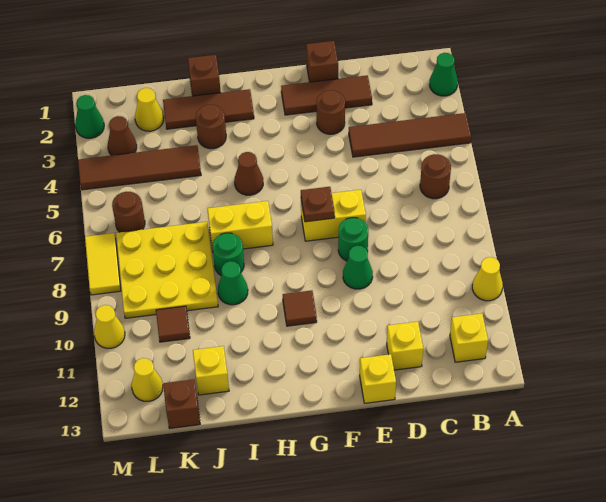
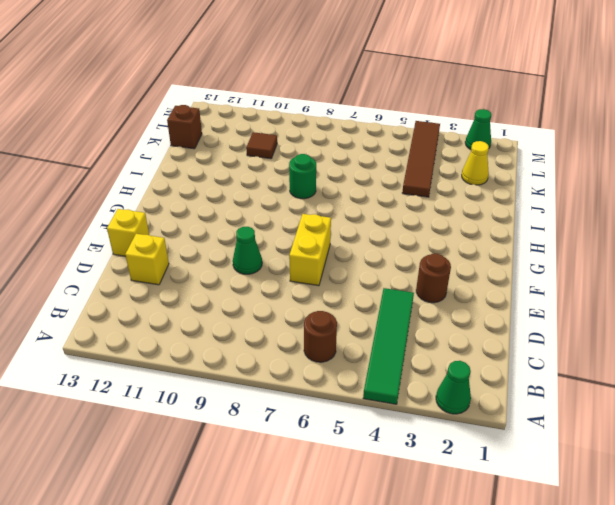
green tile A4:D4 level 1 -> brown tile A4:D4 level 1
none -> yellow cone A10 level 1
none -> yellow brick B12 level 1
none -> brown tile D2:F2 level 1
none -> brown brick E1 level 1

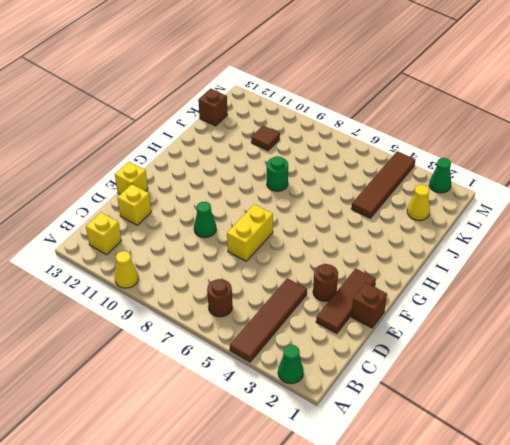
none -> green round brick E8 level 1
none -> brown tile G10 level 1
none -> brown tile H2:J2 level 1
none -> brown cone H5 level 1

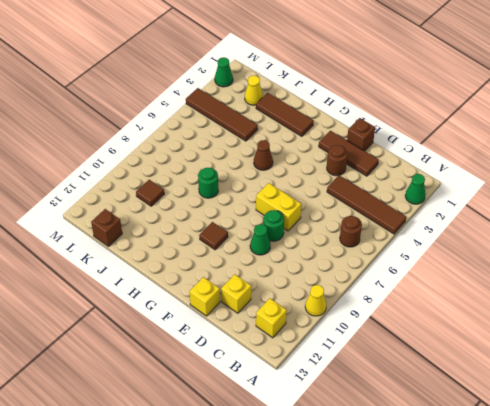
none -> yellow brick H7:I7 level 1
none -> brown brick I1 level 1
none -> brown round brick I3 level 1
none -> green cone I9 level 1

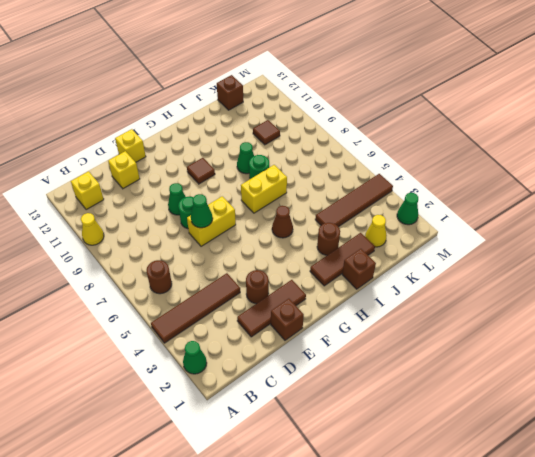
green cone E7 level 2 -> none
none -> yellow plate J7:L9 level 1
none -> yellow brick J12 level 1
none -> brown cone L3 level 1
none -> brown round brick L6 level 1

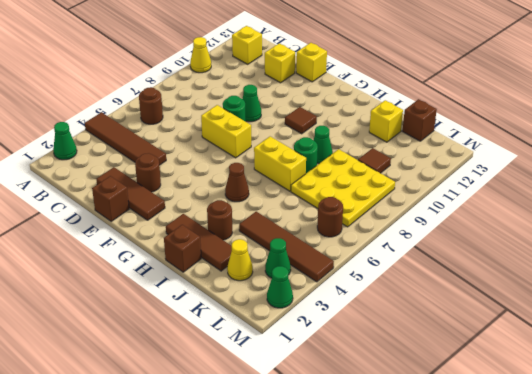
green cone L3 level 1 -> brown cone L3 level 1
none -> yellow cone L12 level 1
none -> yellow tile M7:M8 level 1
none -> yellow cone M10 level 1
none -> brown plate F7 level 2

